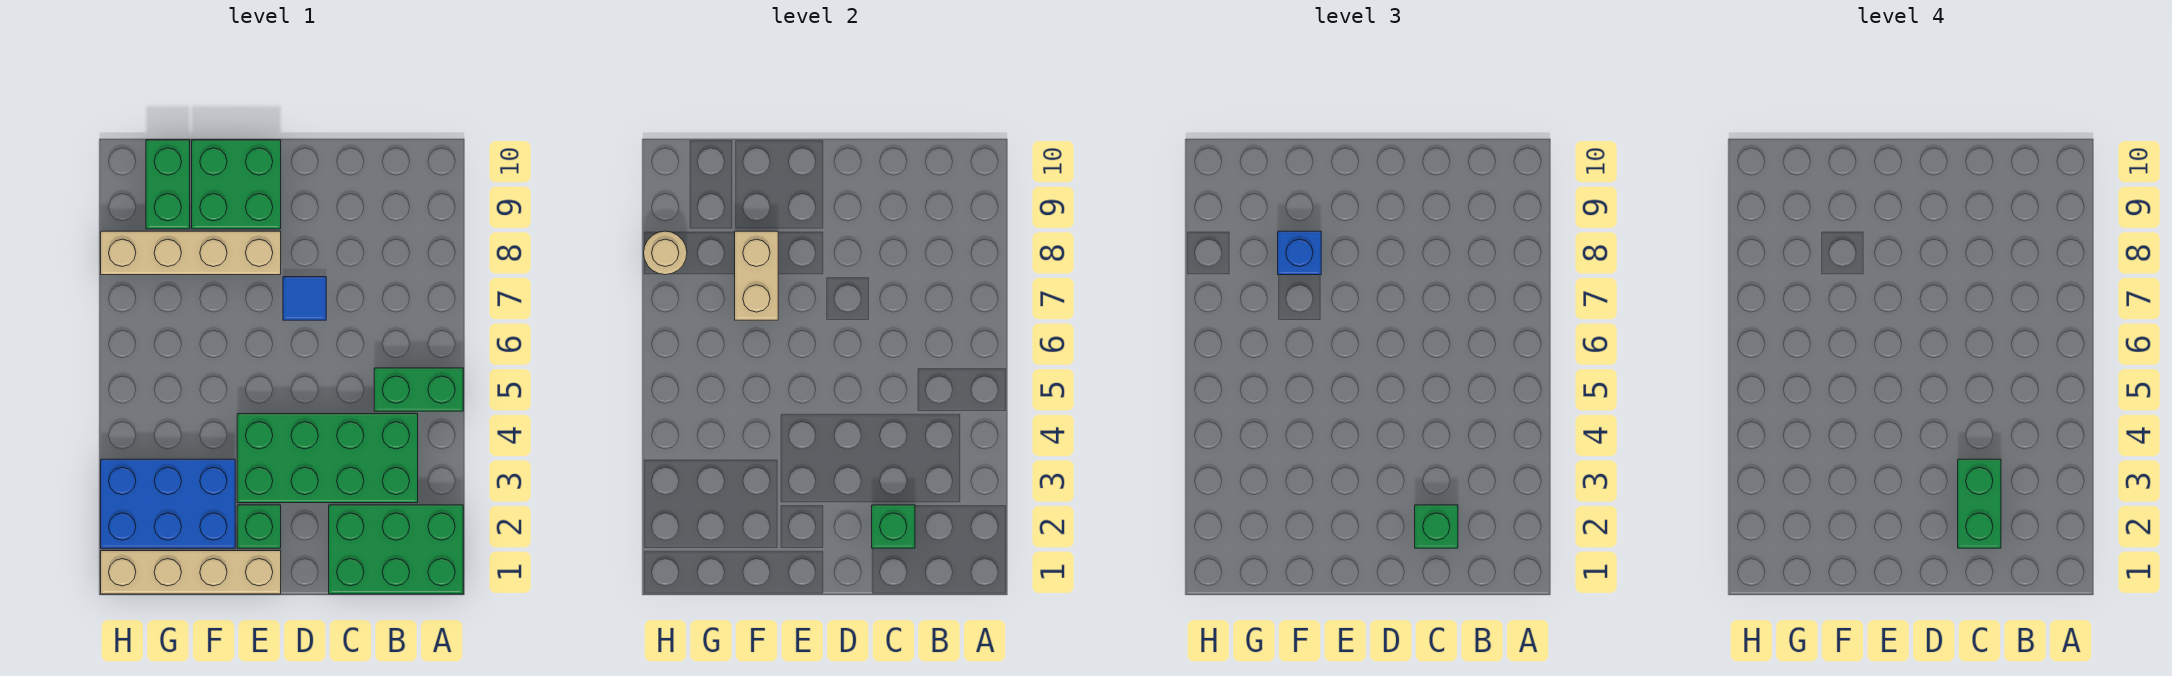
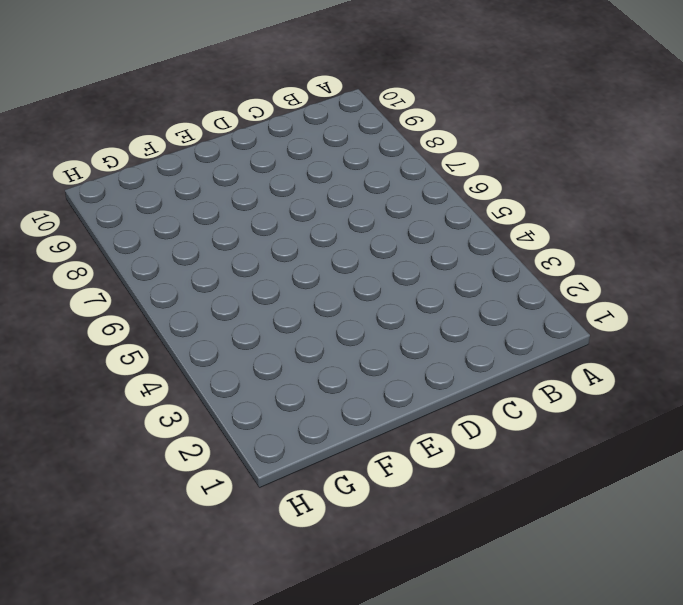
none -> green brick A1:C2 level 1
none -> green brick A5:B5 level 1
none -> green brick B3:E4 level 1

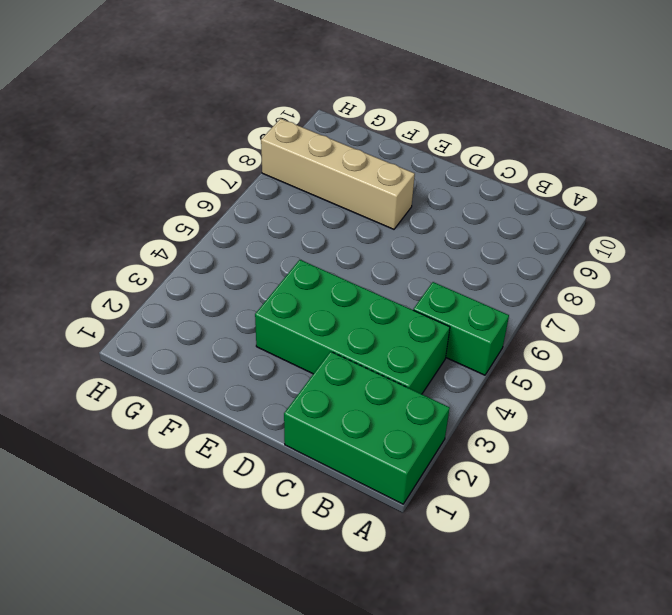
none -> blue tile D7 level 1
none -> tan brick E1:H1 level 1
none -> green brick E2 level 1

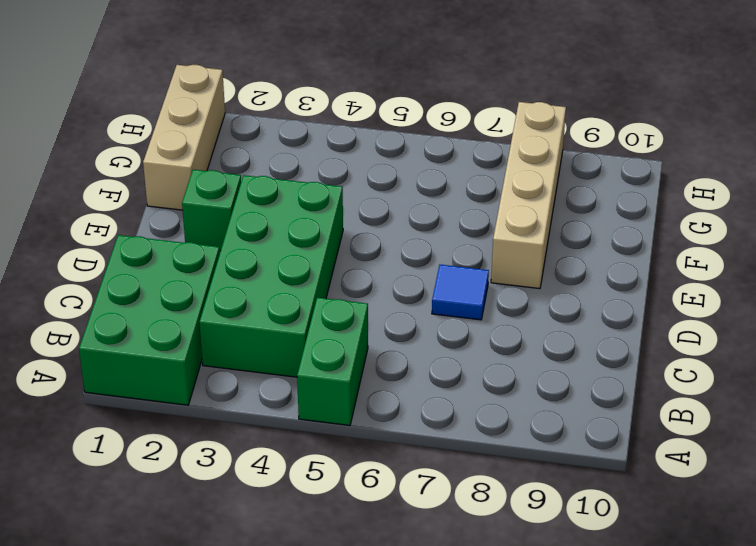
tan brick F1:H1 level 1 -> tan brick E1:H1 level 1
none -> green brick E9:F10 level 1
none -> blue brick F2:H3 level 1
none -> green brick G9:G10 level 1

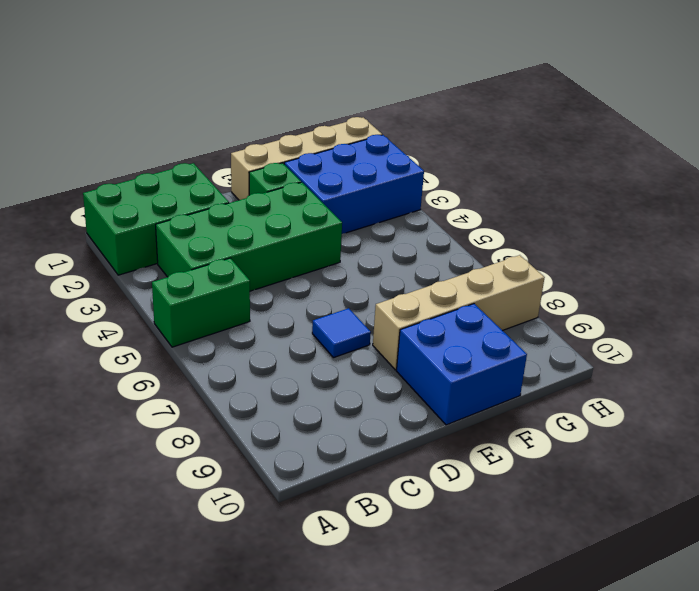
blue brick E9:F10 level 1 -> green brick E9:F10 level 1
none -> green brick G9:G10 level 1
none -> green brick C2 level 2
none -> tan brick F7:F8 level 2

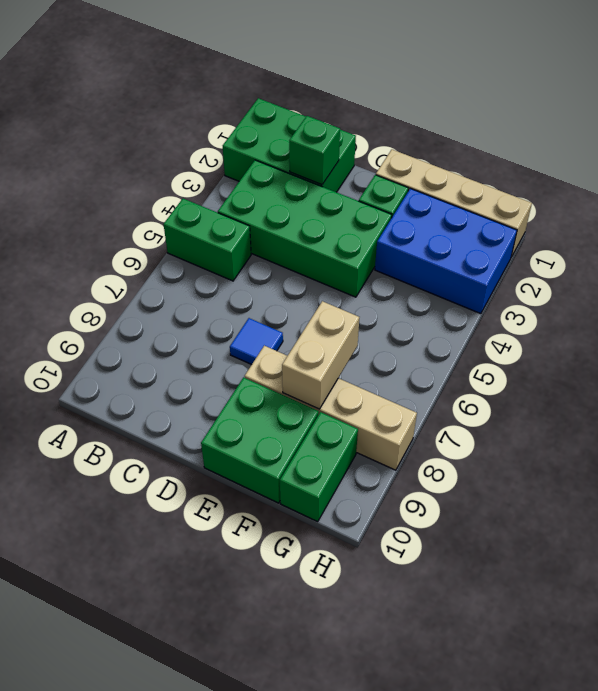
none -> tan round brick H8 level 2
none -> green brick C2 level 3
none -> blue brick F8 level 3

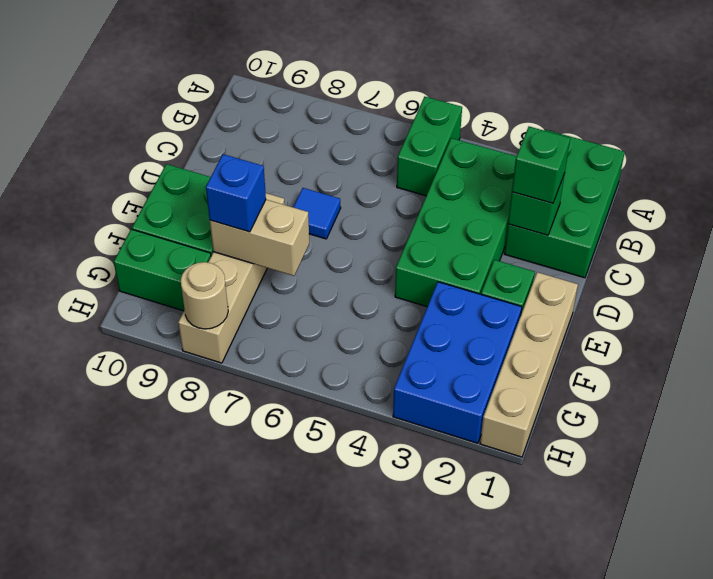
none -> green brick C2:C3 level 4

